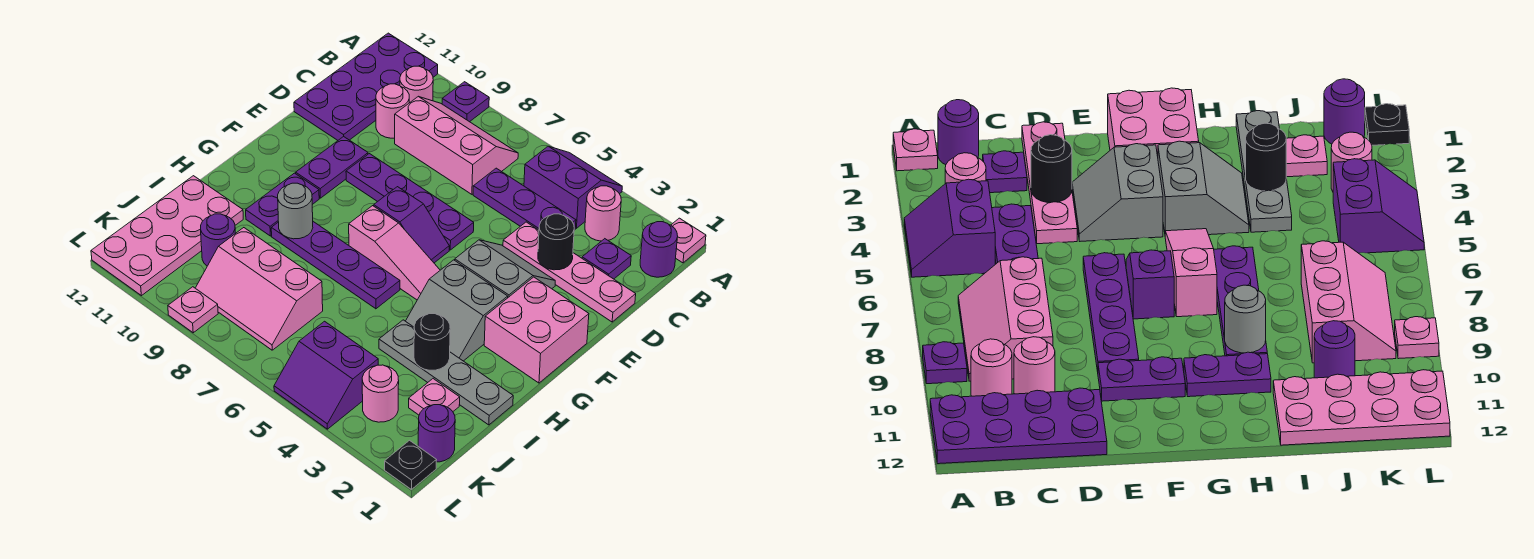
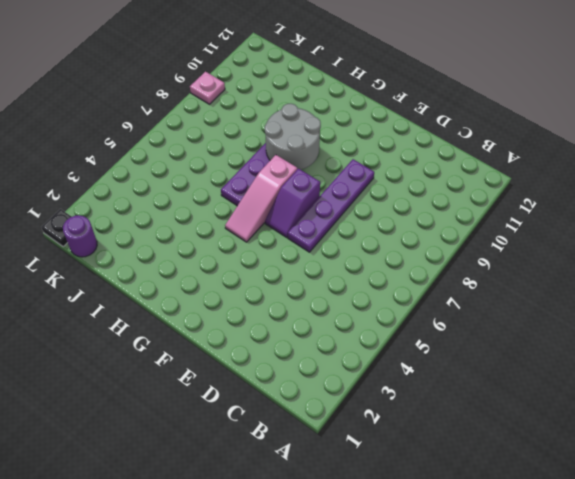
grey round brick G8:H9 level 2 -> grey round brick H9 level 2
none -> pink plate A1 level 1
none -> purple slope A4:B5 level 1 top B
none -> purple plate A9 level 1
none -> purple plate A11:D12 level 1

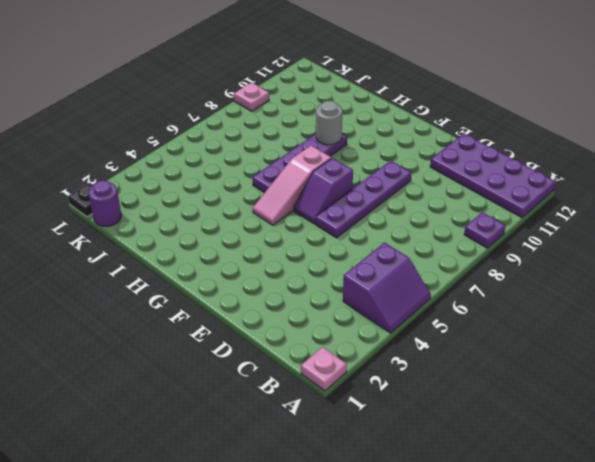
none -> purple round brick B1 level 1
none -> pink round brick B3 level 1
none -> pink slope B7:C9 level 1 top C
none -> pink round brick B10 level 1

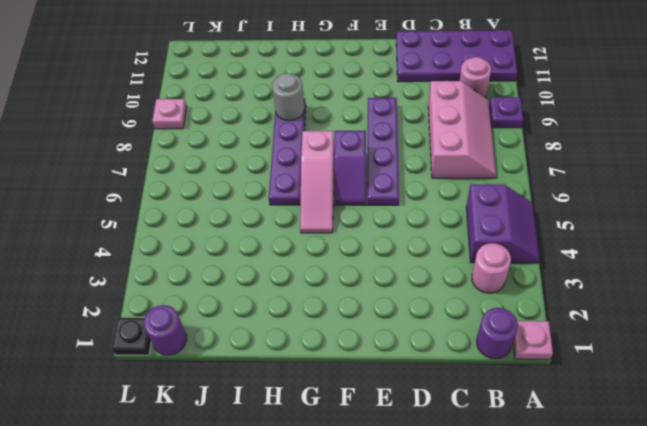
none -> purple plate C2 level 1
none -> purple plate C4:C6 level 1
none -> pink round brick C10 level 1
none -> pink plate D1:D4 level 1

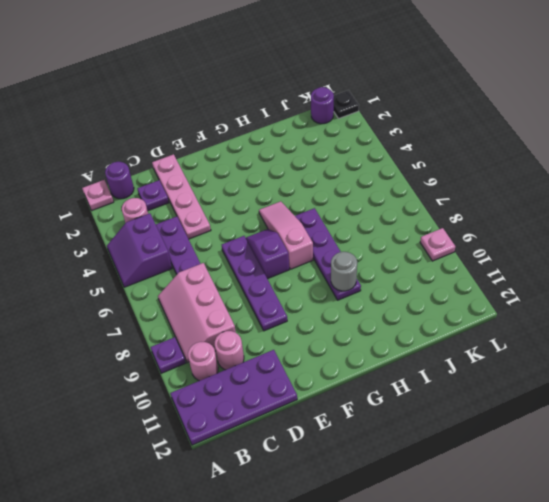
none -> grey slope E3:F4 level 1 top F
none -> purple plate E10:F10 level 1
none -> pink brick F1:G2 level 1
none -> grey slope G3:H4 level 1 top G

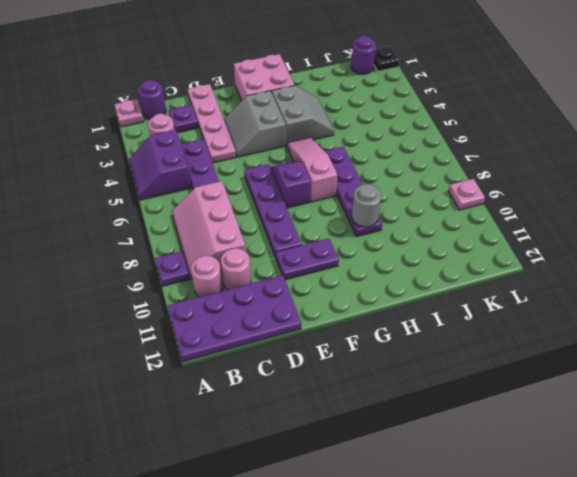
none -> purple plate G10:H10 level 1
none -> grey plate I1:I4 level 1
none -> pink plate I11:L12 level 1
none -> pink plate J2 level 1

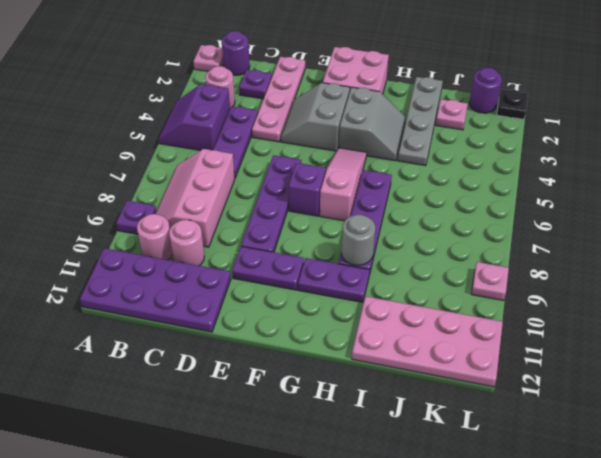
none -> pink slope J7:K9 level 1 top J
none -> purple round brick J10 level 1
none -> pink round brick K3 level 1
none -> purple slope K4:L5 level 1 top K

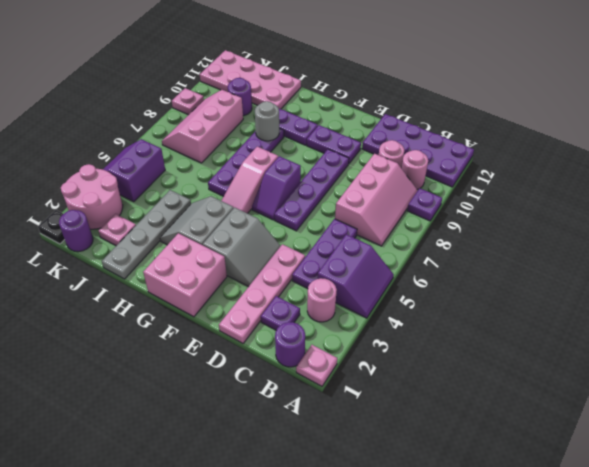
pink round brick K2:L3 level 1 -> pink round brick K3 level 1
none -> black round brick D3 level 2
none -> black round brick I3 level 2

